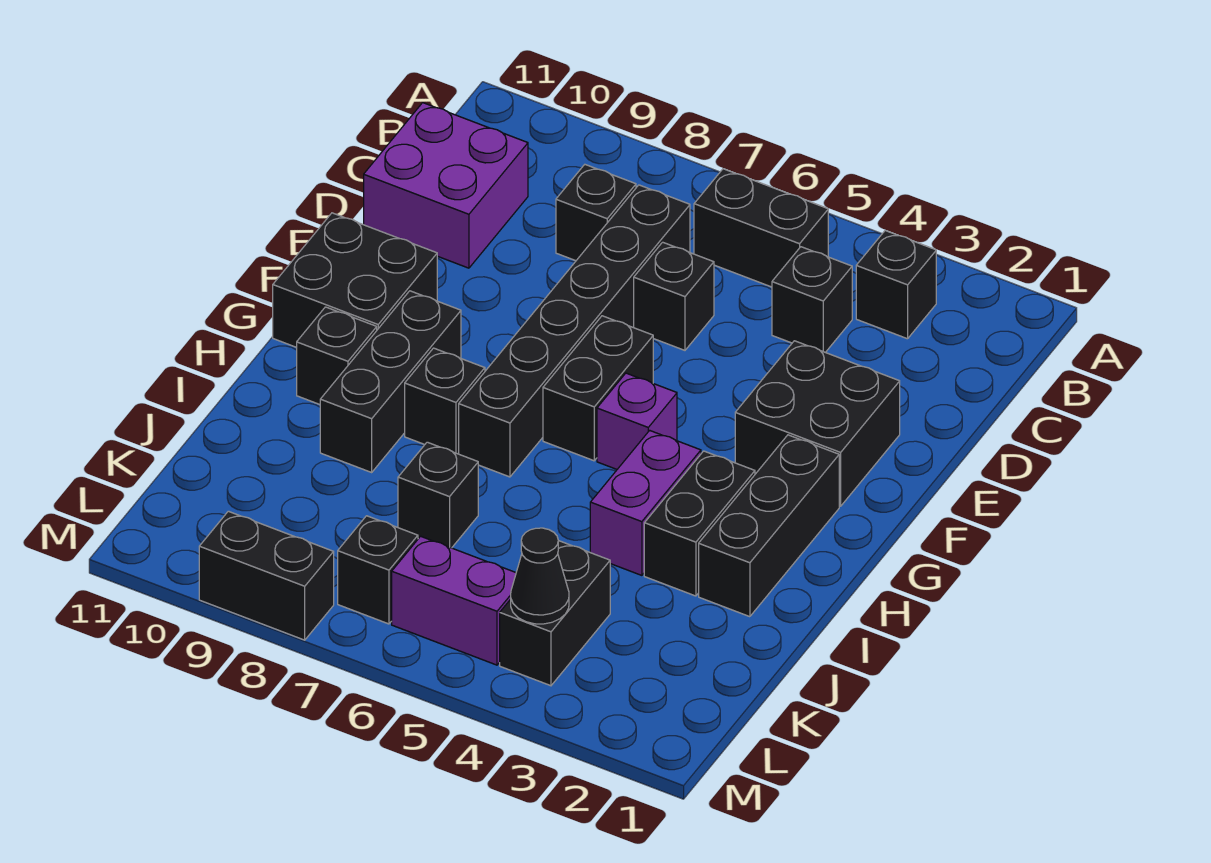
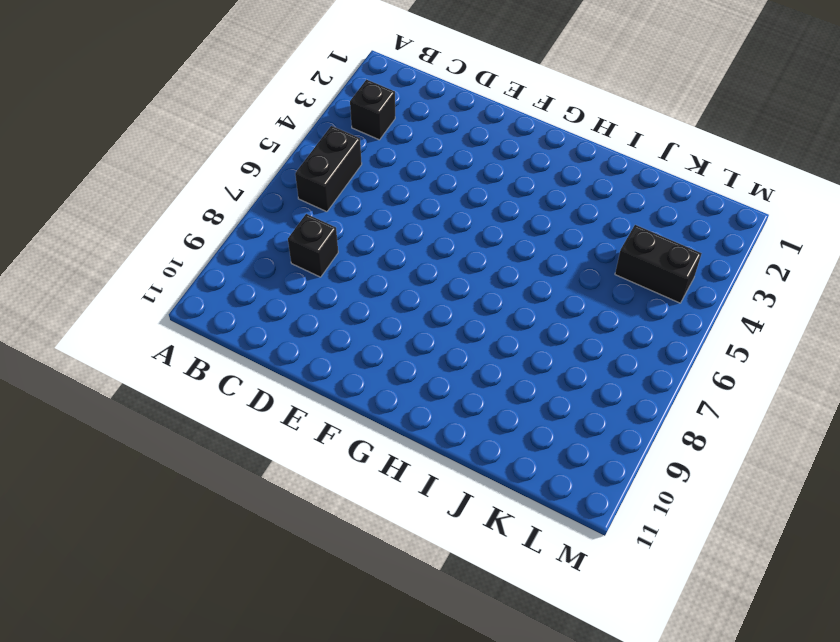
none -> black brick C4 level 1
none -> black brick C7:H7 level 1
none -> purple brick C10:D11 level 1

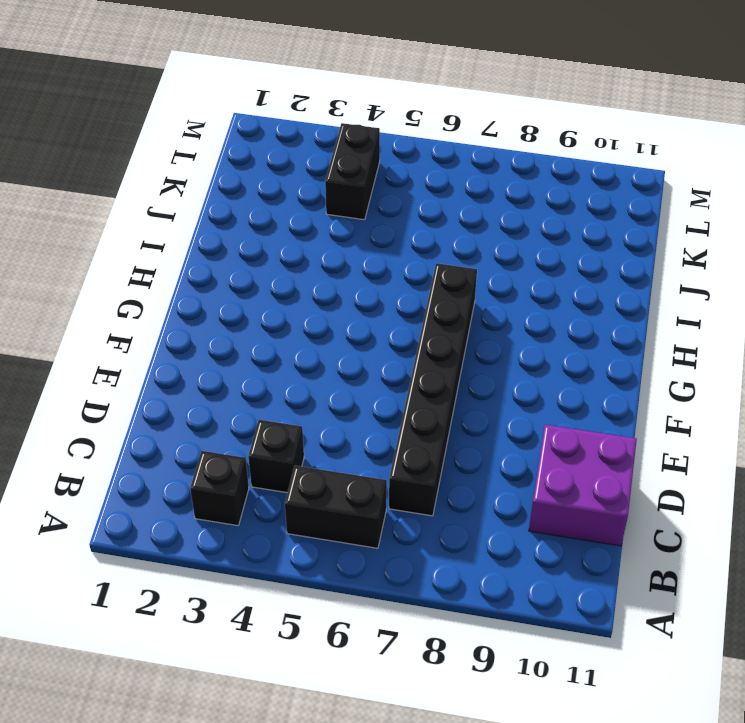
none -> black brick C8 level 1
none -> black brick D6 level 1
none -> black brick E2:F3 level 1

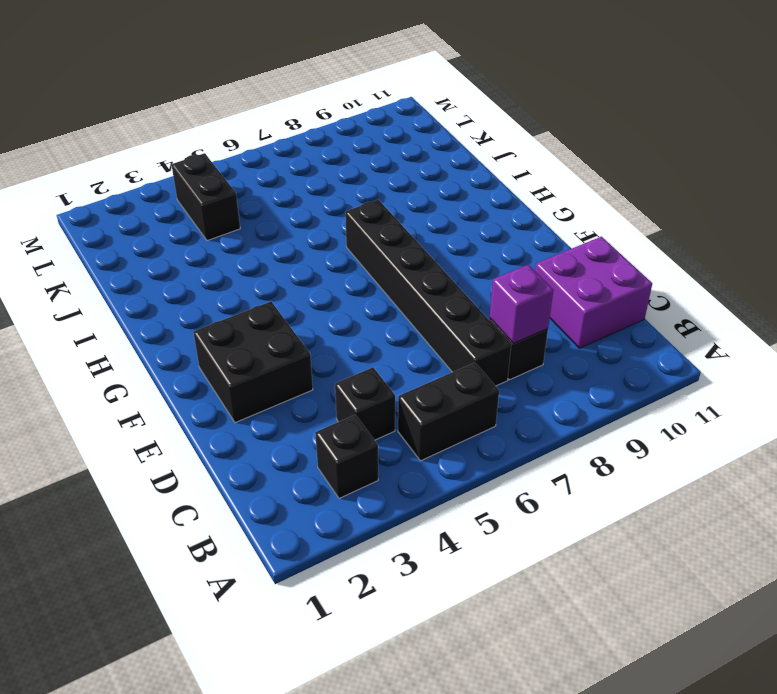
purple brick C8 level 2 -> purple brick G5 level 1
none -> black brick D6 level 1
none -> black brick F6:G6 level 1
none -> black brick F10:G11 level 1

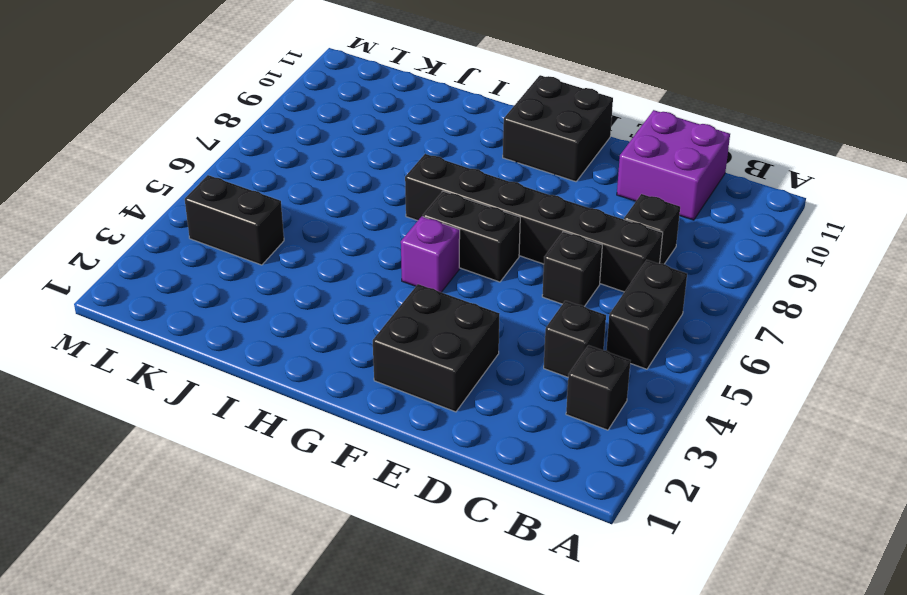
none -> black brick G2:I2 level 1
none -> black brick G9:I9 level 1
none -> black brick H3:I3 level 1

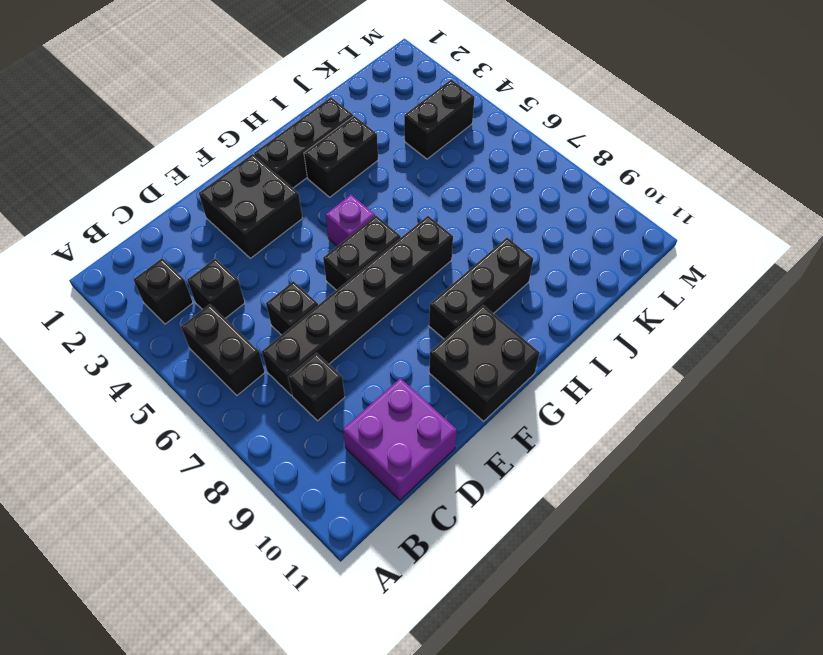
none -> purple brick H4:I4 level 1
none -> black brick H8 level 1
none -> black brick H10 level 1

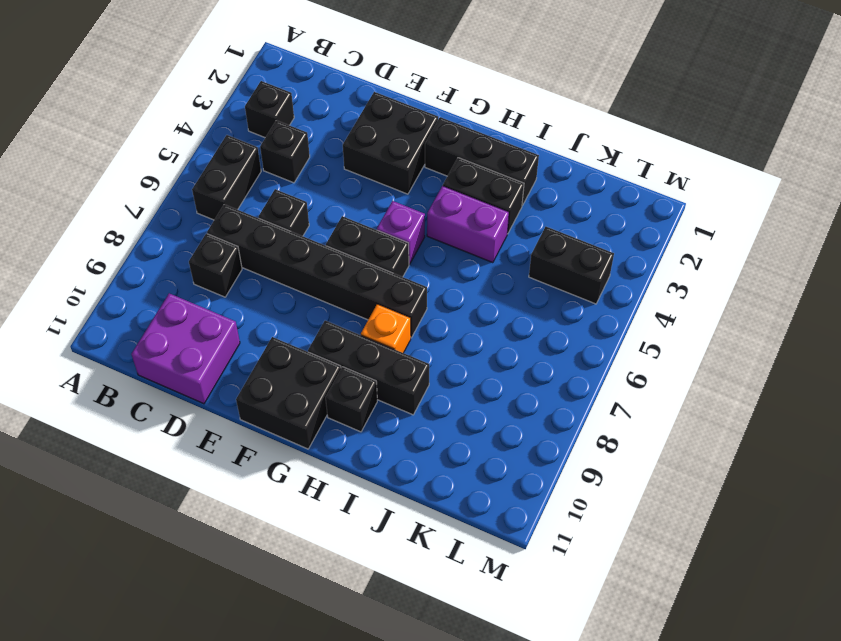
orange brick H8 level 1 -> black brick H8 level 1
none -> black brick J7 level 1
none -> purple brick L5:L6 level 1
none -> black brick L7 level 1

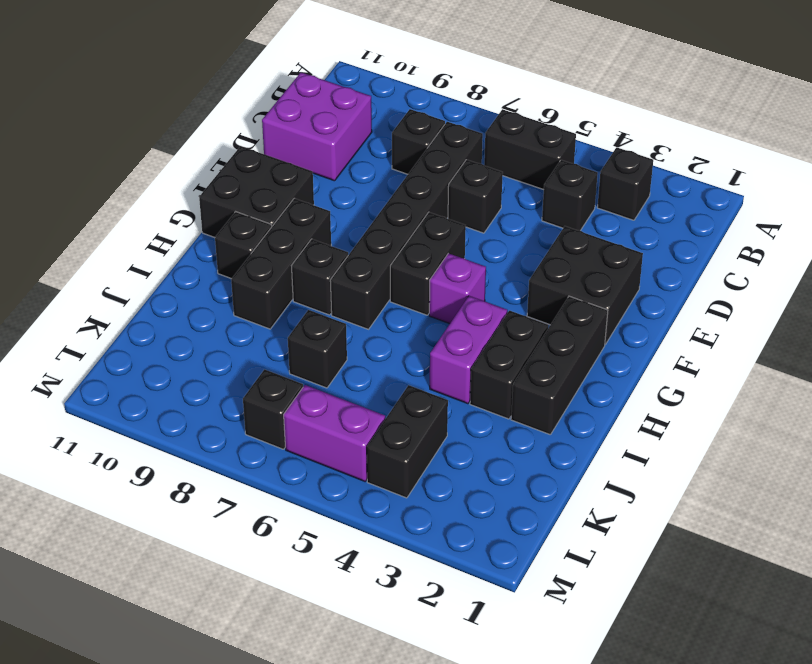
none -> black brick M8:M9 level 1
none -> black cone L4 level 2

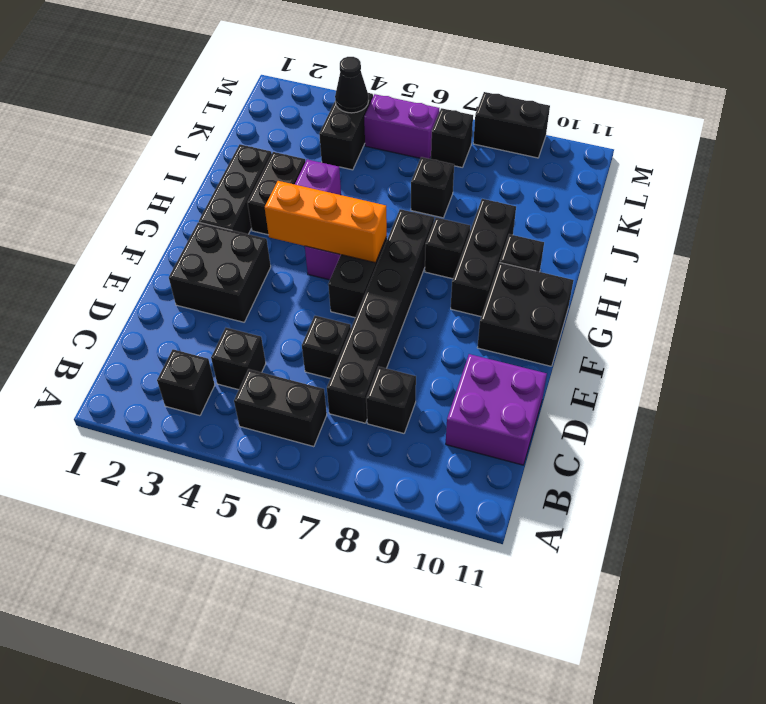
orange brick G4:G6 level 2 -> none

